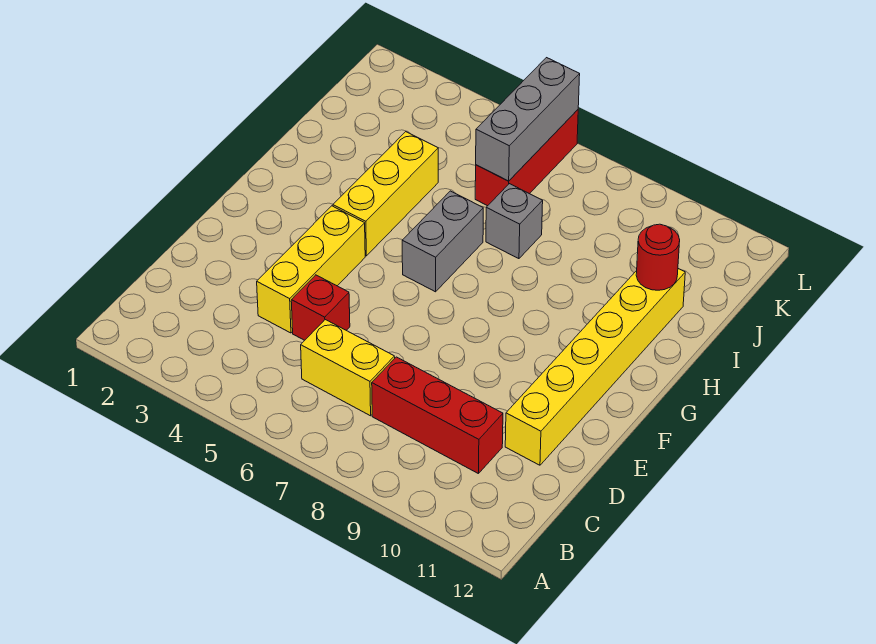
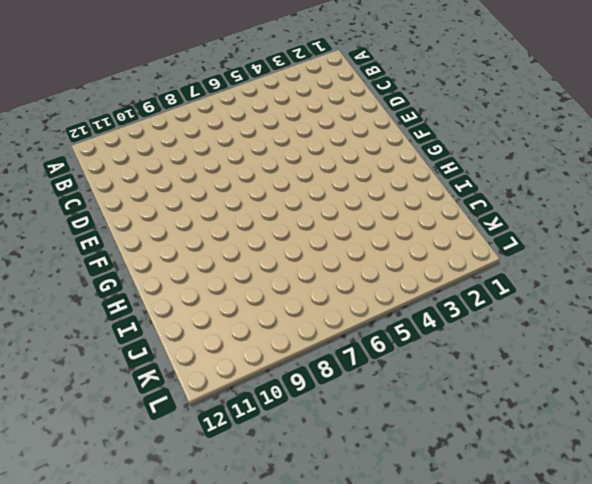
none -> yellow brick C6:C7 level 1
none -> red brick C8:C10 level 1

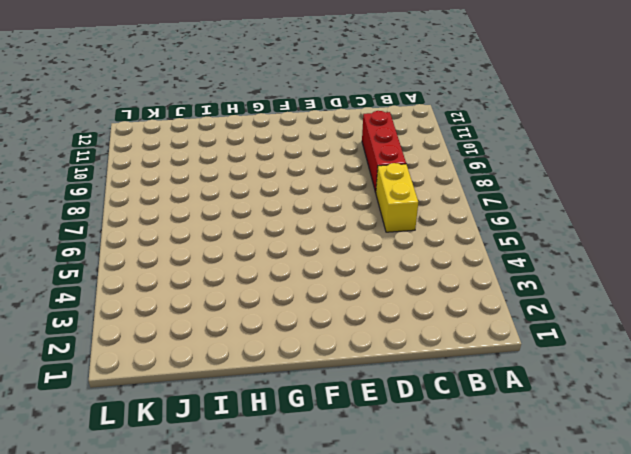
none -> yellow brick D4:F4 level 1
none -> red brick D5 level 1

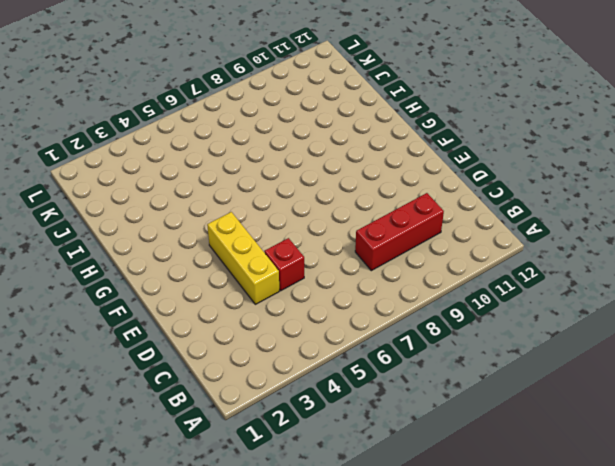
none -> yellow brick C6:C7 level 1
none -> yellow brick D11:I11 level 1

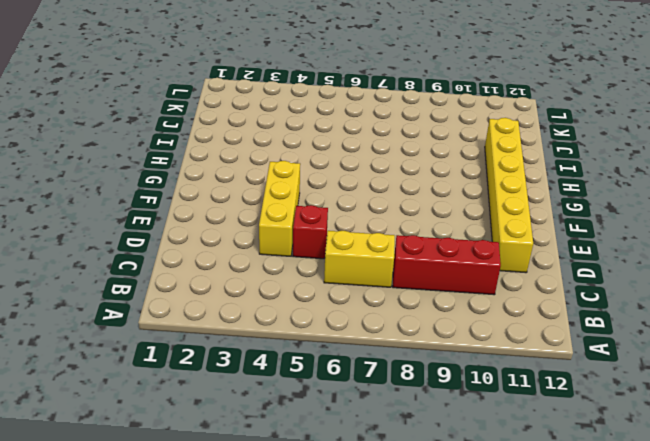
none -> yellow brick G4:I4 level 1
none -> grey brick G6:H6 level 1

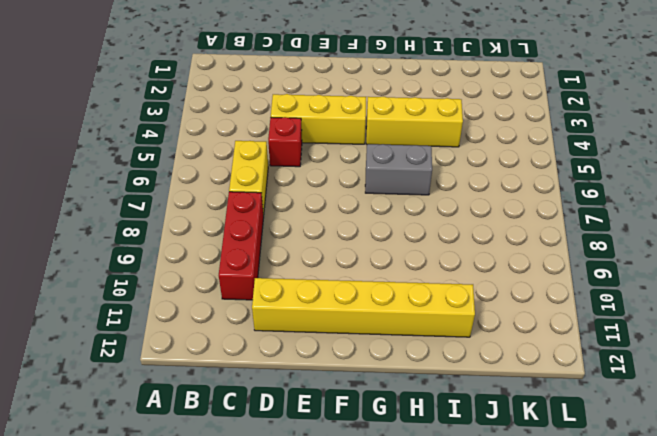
none -> grey brick I7 level 1
none -> red brick J6:L6 level 1

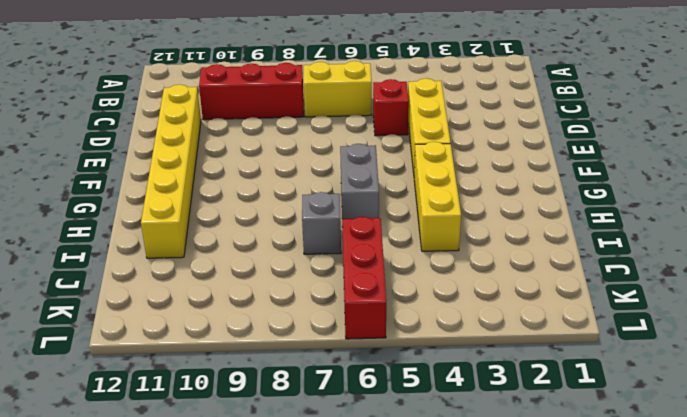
none -> red round brick I11 level 2
none -> grey brick J6:L6 level 2

